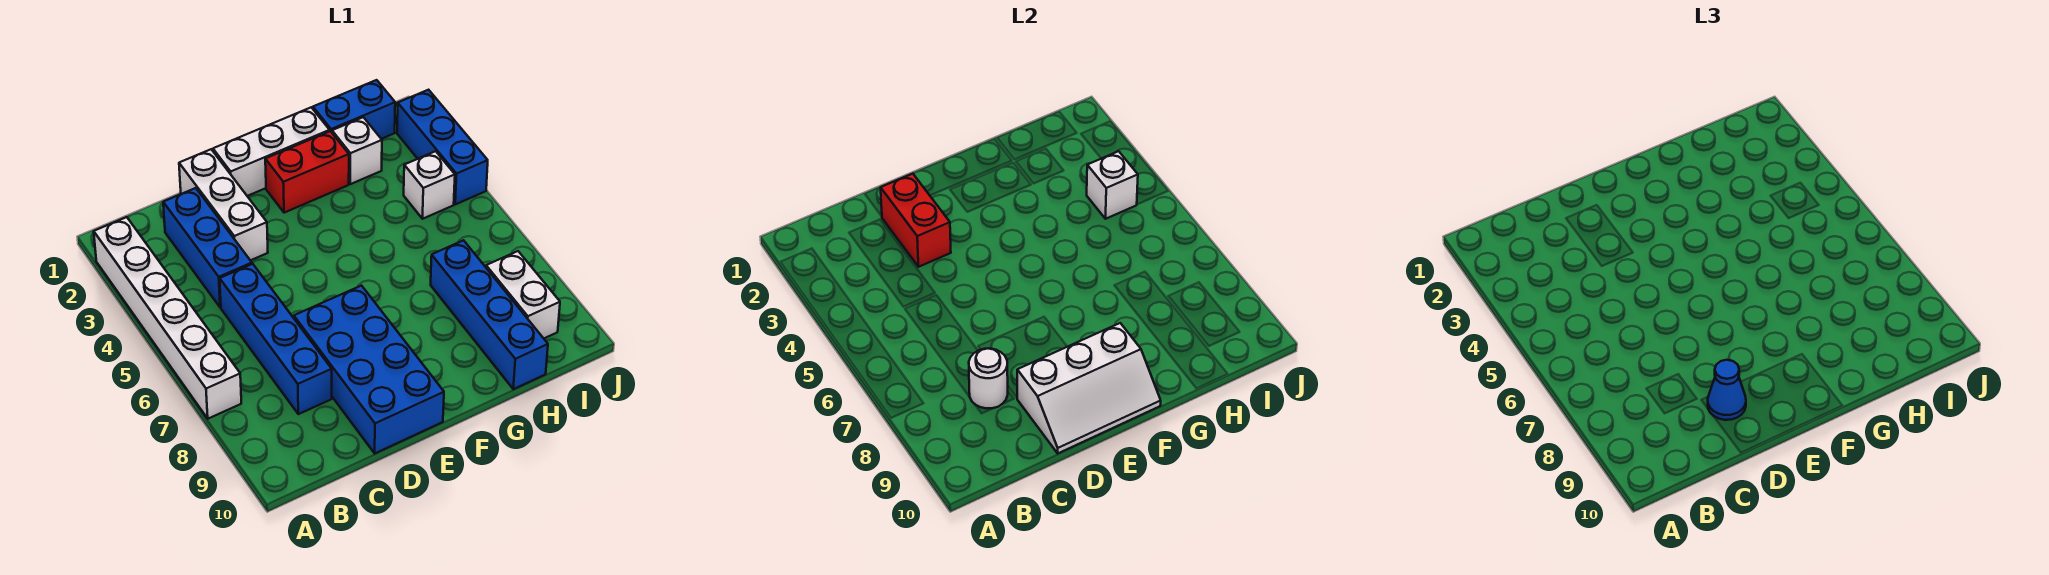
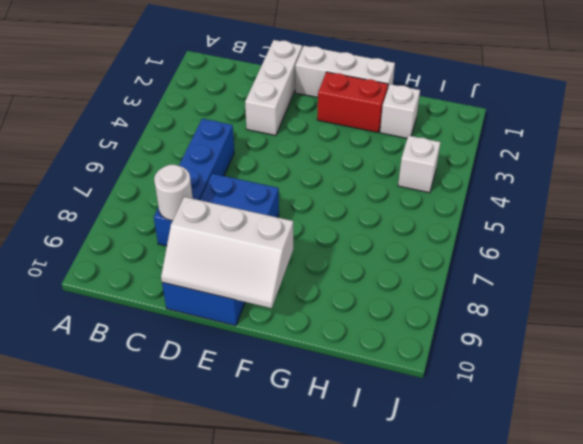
none -> white brick A2:A7 level 1
none -> blue brick C2:C4 level 1
none -> blue brick H1:I1 level 1

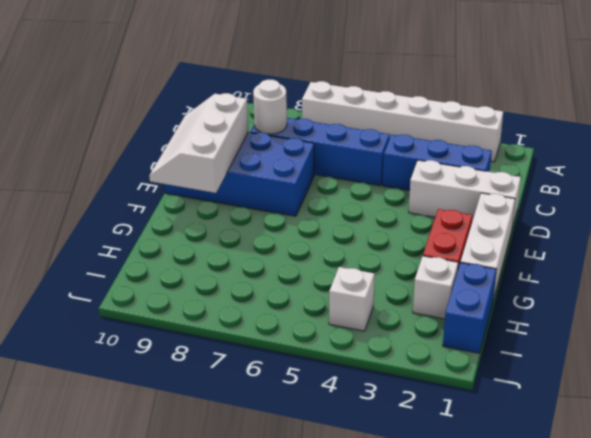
none -> blue brick H7:H10 level 1
none -> white brick I8:I9 level 1
none -> blue brick J2:J4 level 1

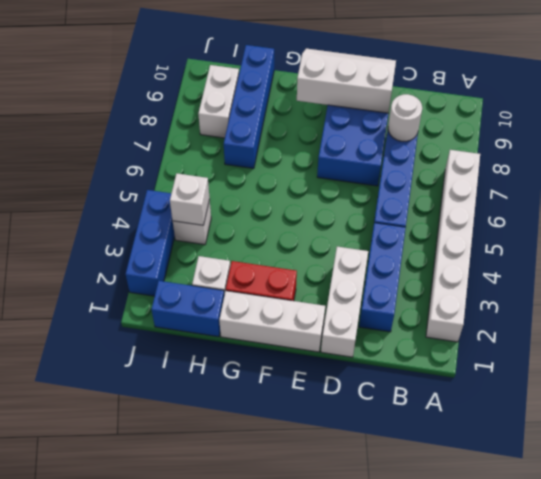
none -> red brick D2:D3 level 2
none -> blue cone D9 level 3

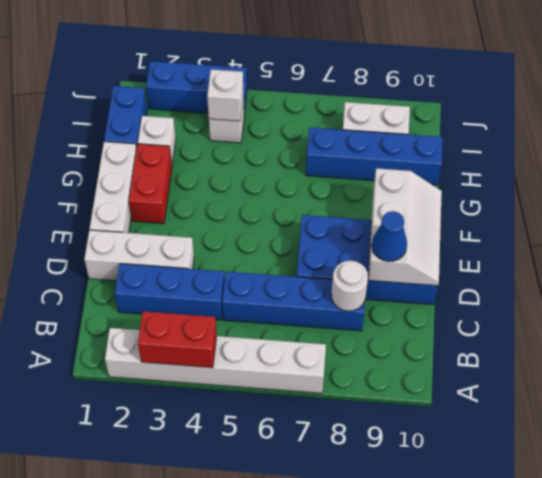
red brick A3:A4 level 2 -> red brick D2:D3 level 2

